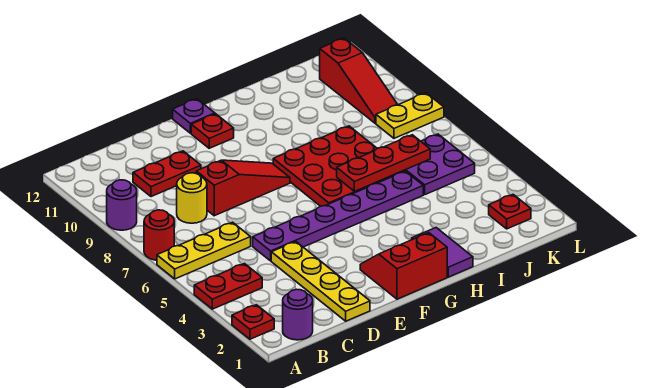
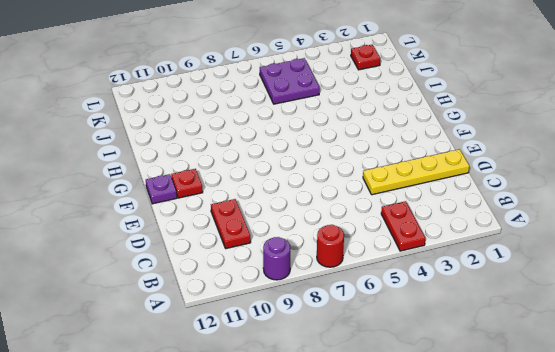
none -> red plate A2 level 1
none -> yellow plate A6:C6 level 1
none -> purple round brick B1 level 1

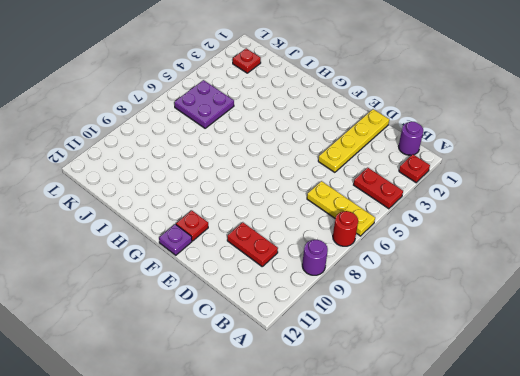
none -> yellow round brick C8 level 1
none -> purple plate D5:I5 level 1
none -> red slope D8:F8 level 1 top D

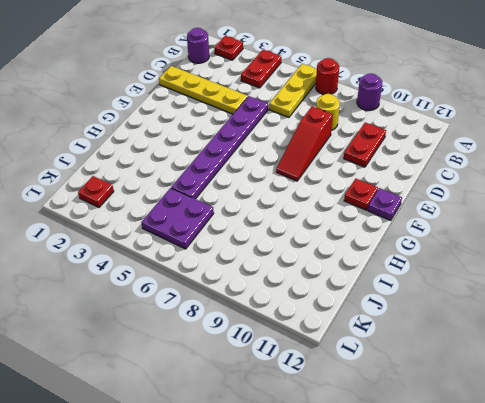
none -> red slope F1:G2 level 1 top 1
none -> red plate G6:I8 level 1
none -> purple tile H1:H2 level 1

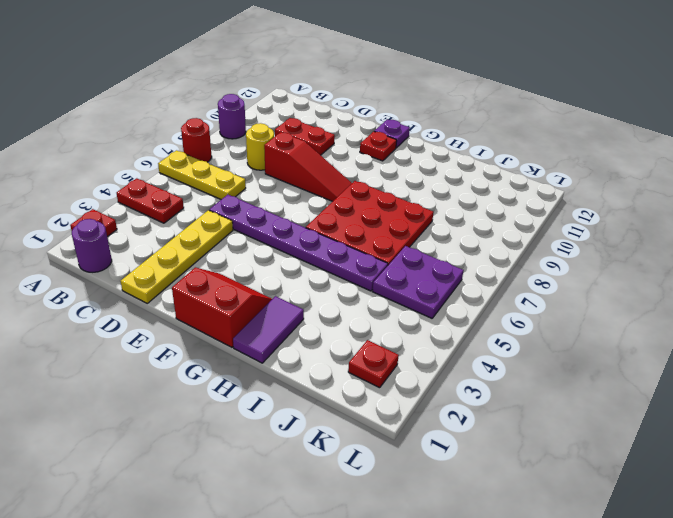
none -> yellow plate K8:L8 level 1
none -> red slope K9:K11 level 1 top 11
none -> red plate H6:J6 level 2

